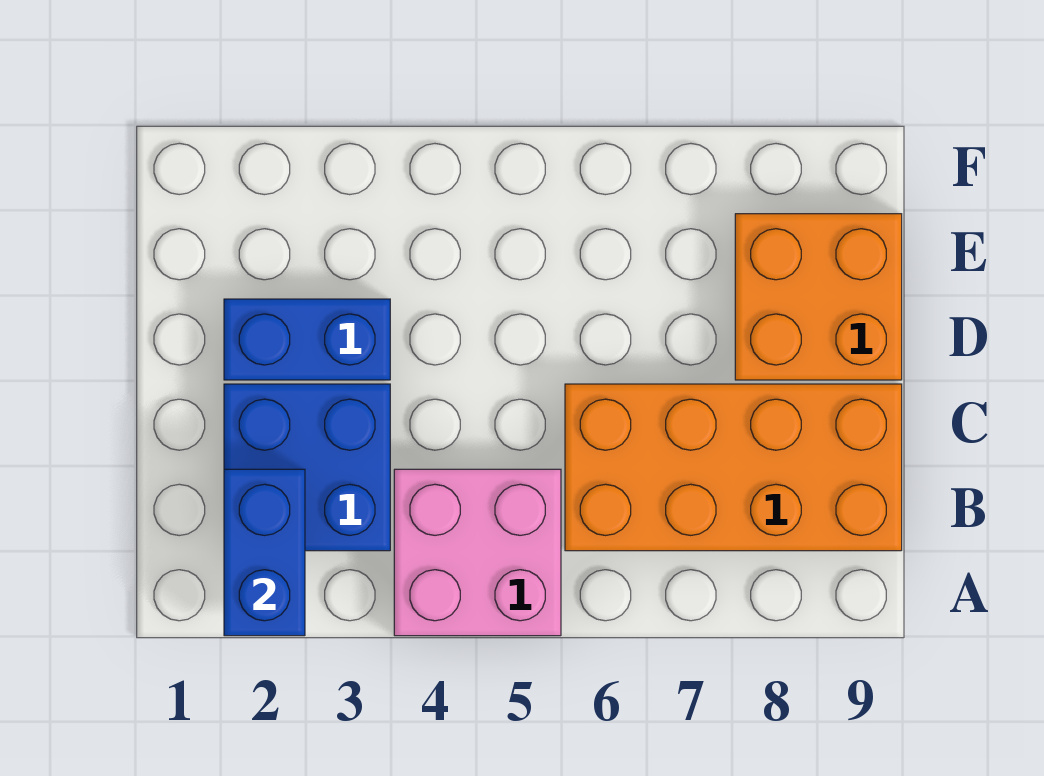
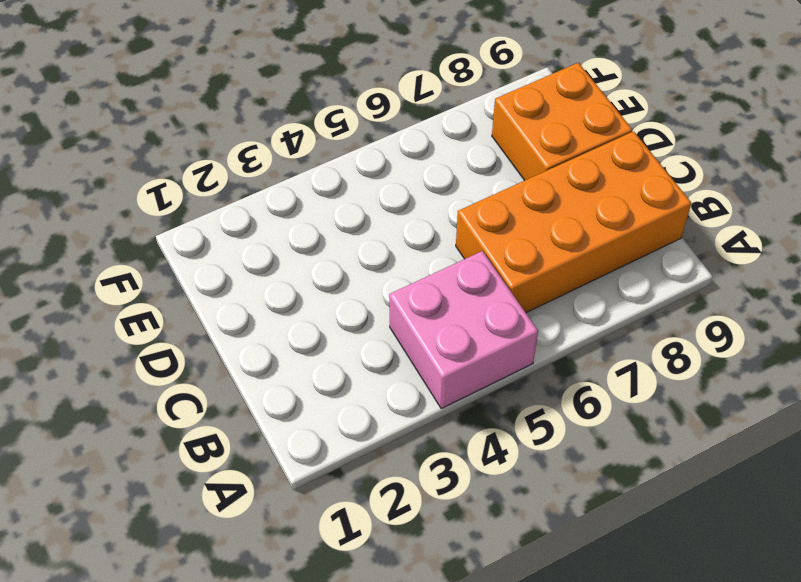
none -> blue brick B2:C3 level 1
none -> blue brick D2:D3 level 1

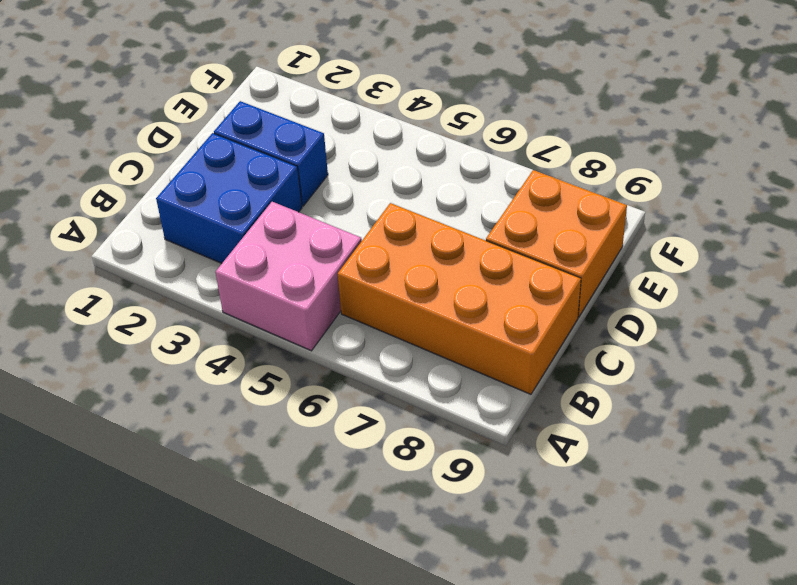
none -> blue brick A2:B2 level 2

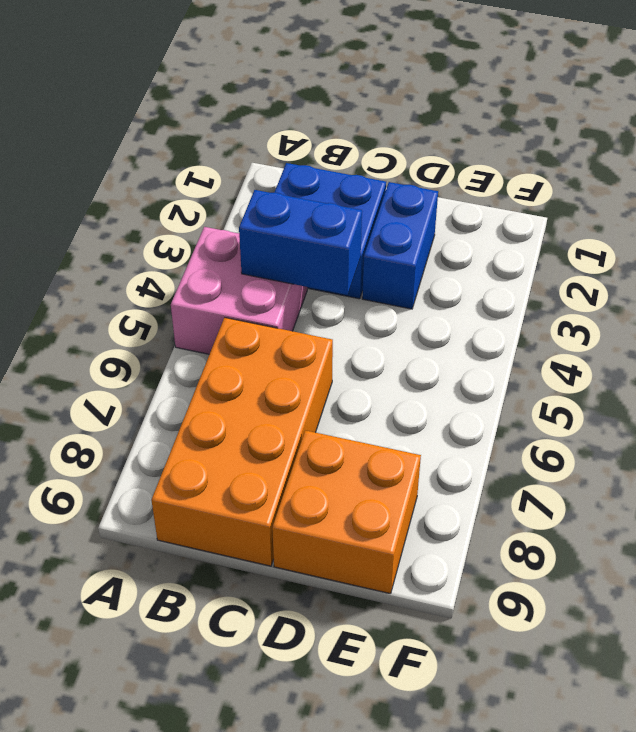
blue brick B4:C4 level 2 -> blue brick A2:B2 level 2

